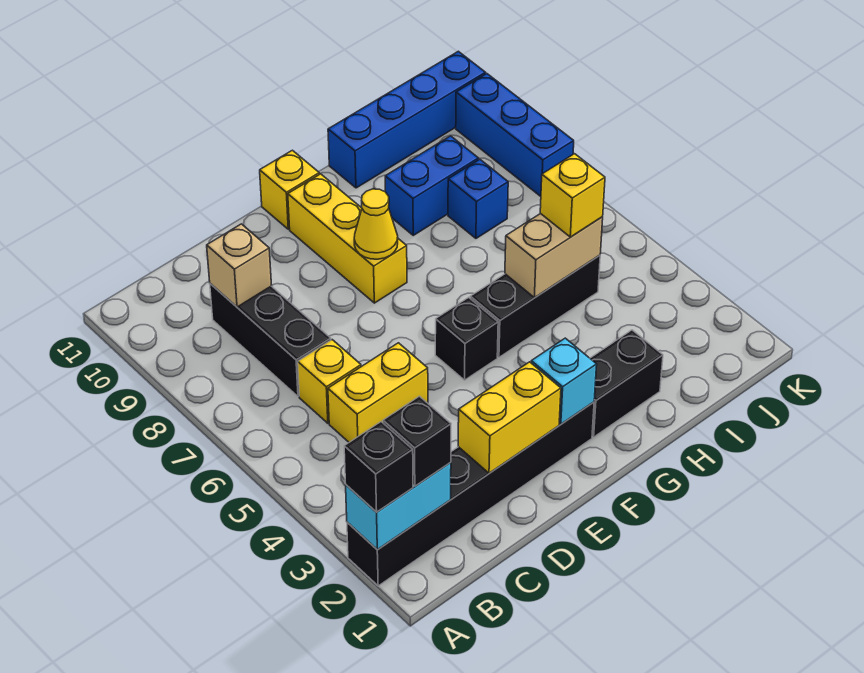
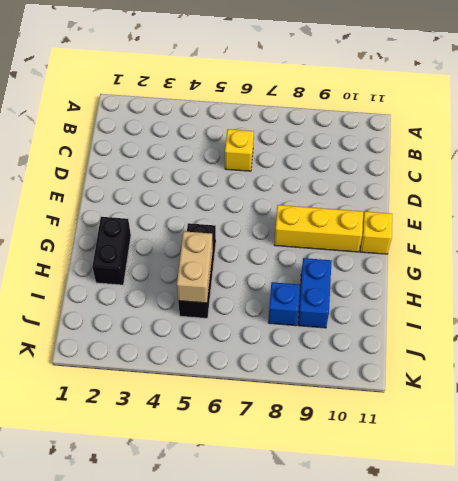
none -> black brick A2:F2 level 1
none -> yellow brick C5:D5 level 1
none -> black brick C7:C9 level 1

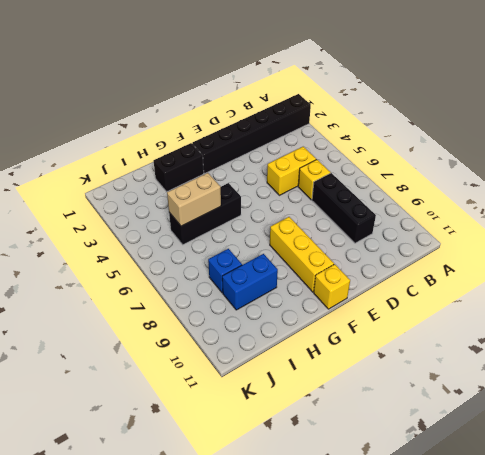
none -> black brick F5 level 1
none -> blue brick H11:K11 level 1
none -> blue brick K8:K10 level 1

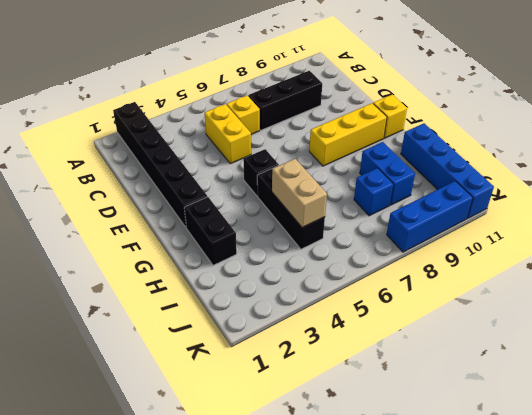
none -> cyan brick A2:B2 level 2
none -> tan brick C9 level 2
none -> yellow brick D2:E2 level 2

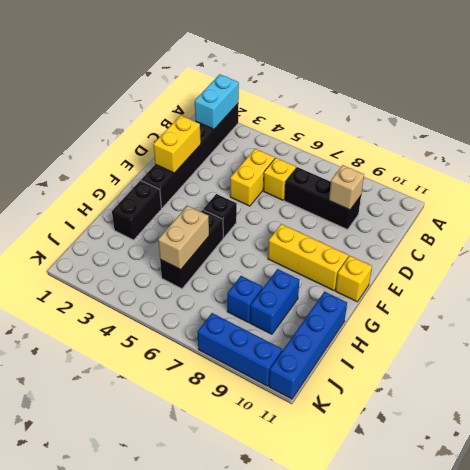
none -> cyan brick F2 level 2
none -> yellow cone F8 level 2
none -> black brick A2 level 3

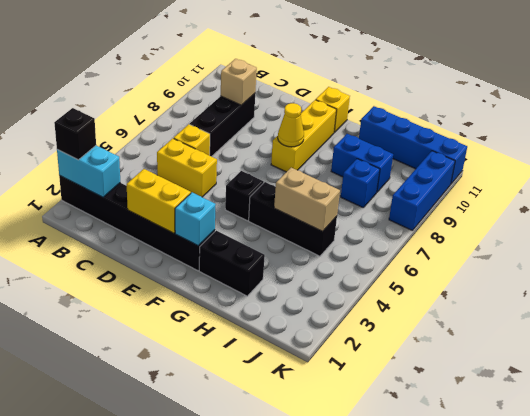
none -> black brick B2 level 3
none -> yellow brick I5 level 3

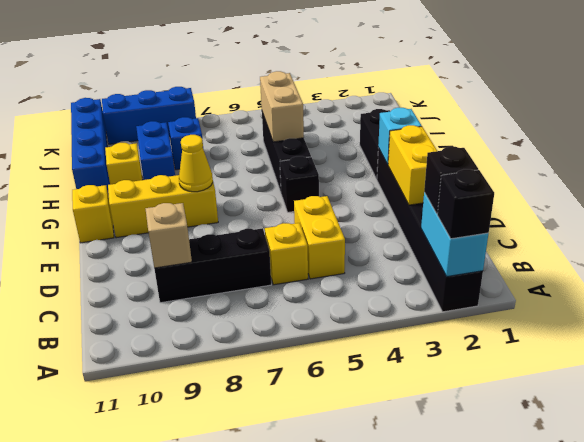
yellow brick H10 level 1 -> yellow brick I5 level 3

